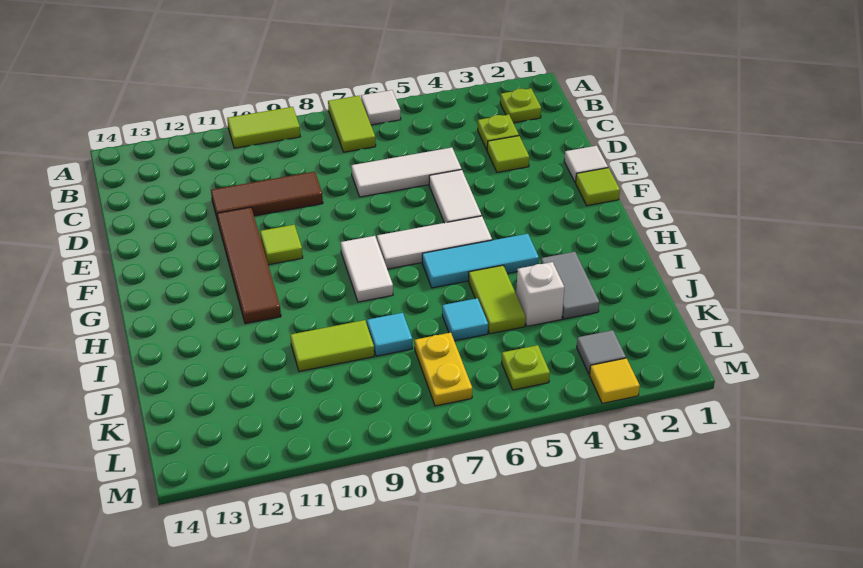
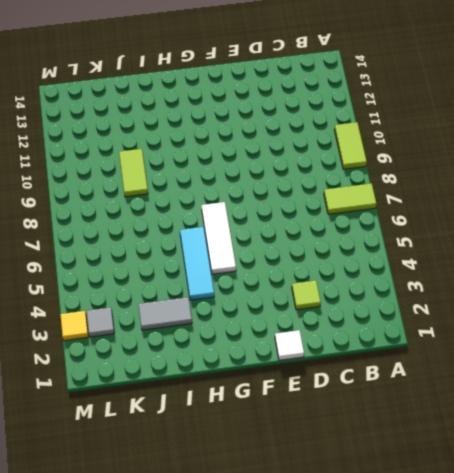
none -> white tile A6 level 1
none -> lime plate B2 level 1
none -> lime plate C3 level 1

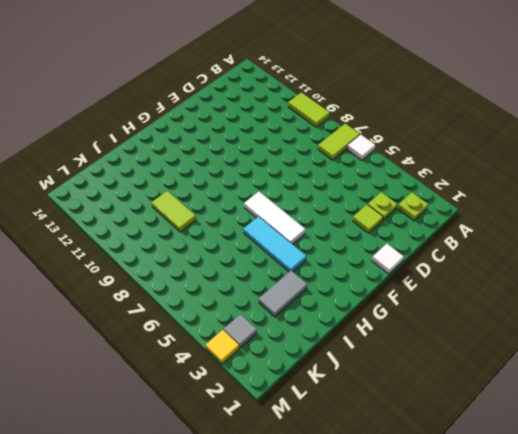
none -> white tile D5:D7 level 1
none -> brown tile D9:D11 level 1
none -> white tile E5:F5 level 1

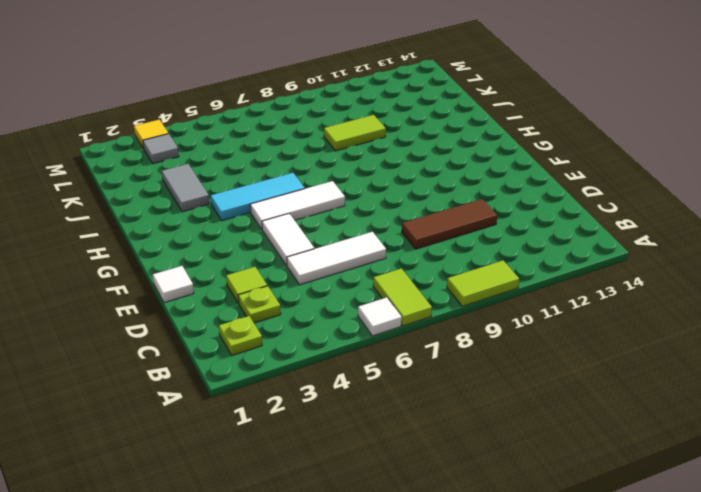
none -> brown tile E11:H11 level 1
none -> lime tile F1 level 1
none -> lime tile F10 level 1

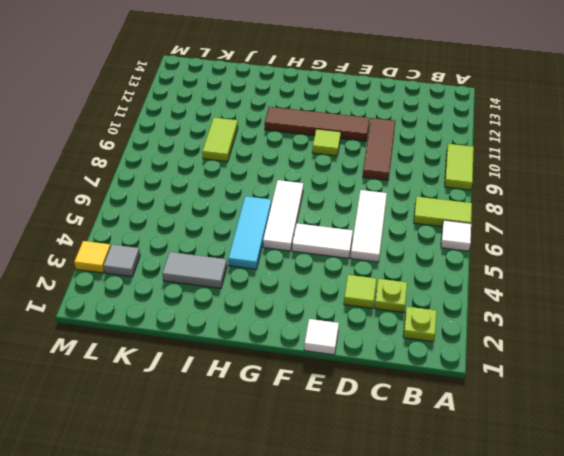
none -> lime tile F1 level 1
none -> white tile G8:H8 level 1
none -> lime tile I5:J5 level 1

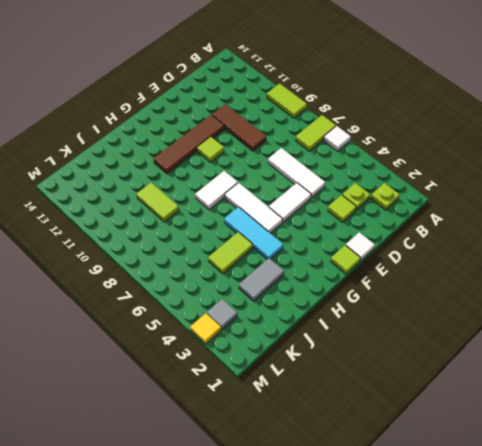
none -> white brick J4 level 1
none -> cyan tile J6 level 1
none -> cyan tile J8 level 1

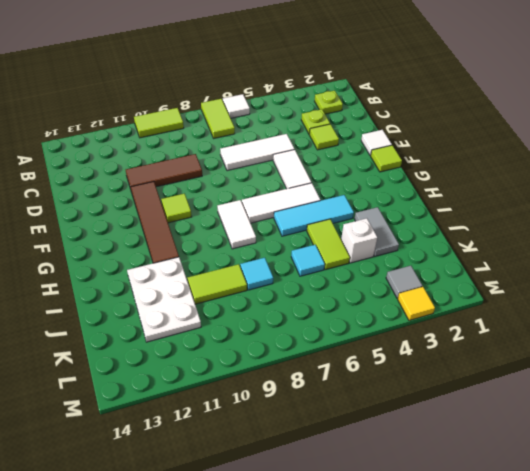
white plate I11:K12 level 1 -> none
none -> yellow plate K7:L7 level 1
none -> lime plate L5 level 1

